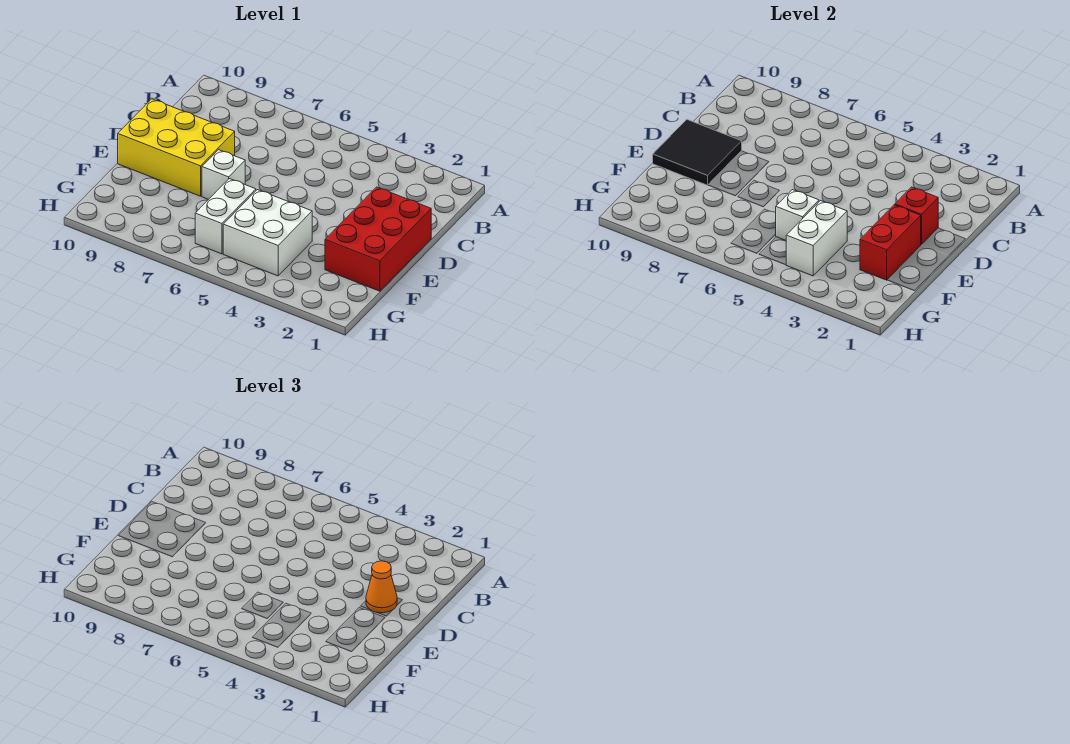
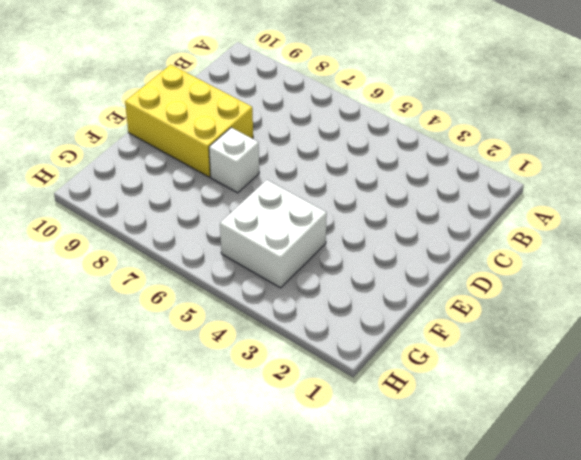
none -> red brick D1:F2 level 1
none -> white brick F6:G6 level 1

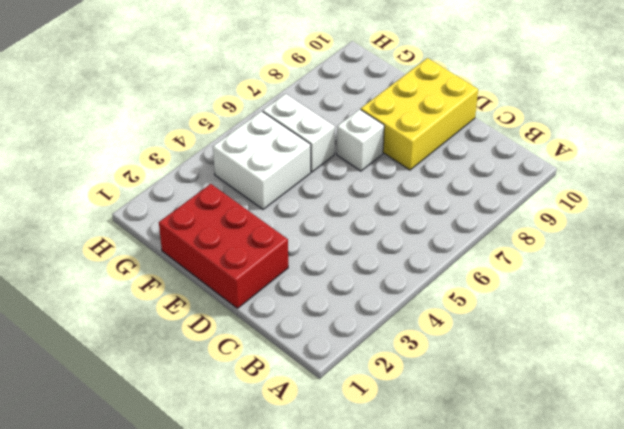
none -> red brick D2 level 2
none -> black tile D9:E10 level 2

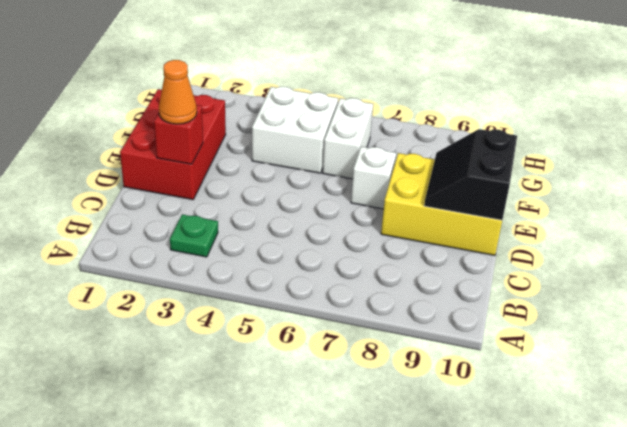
green plate B3 level 1 -> none
black slope D9:E10 level 2 top 10 -> black tile D9:E10 level 2
none -> red brick E2:F2 level 2
none -> white brick F4:G4 level 2

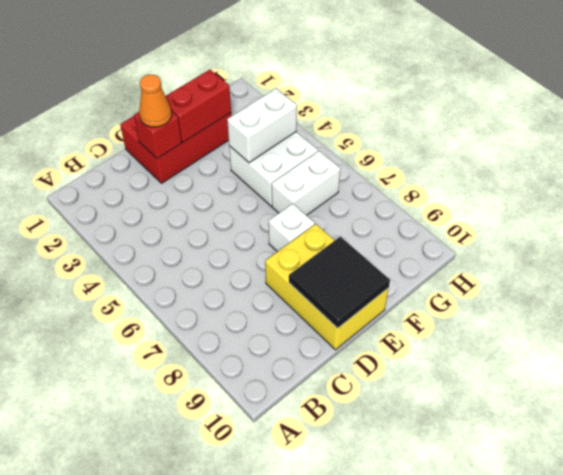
none -> white brick F5 level 2

